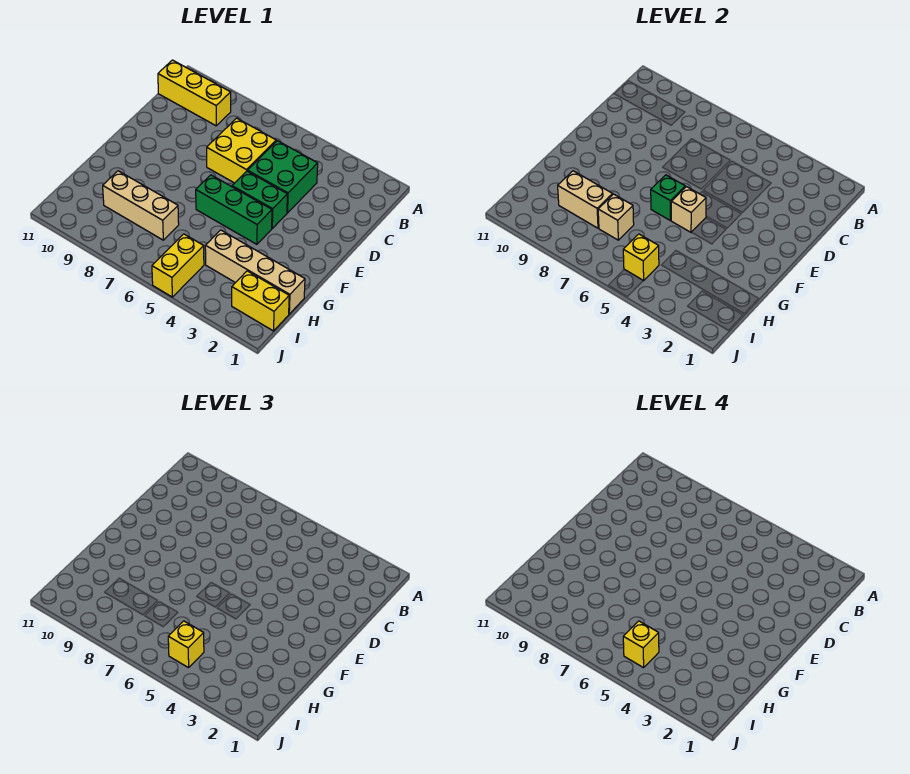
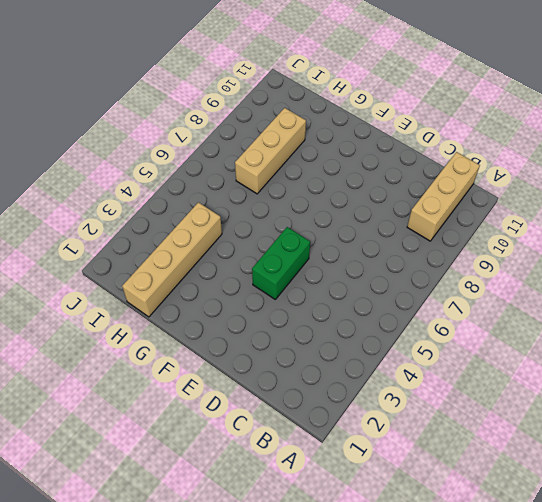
tan brick B9:B11 level 1 -> yellow brick B9:B11 level 1
none -> green brick C4:D5 level 1
none -> yellow brick C6:D7 level 1
none -> green brick F4:F6 level 1

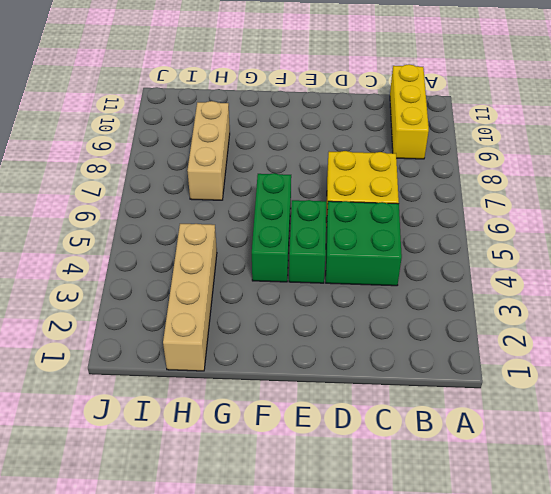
none -> yellow brick I1:I2 level 1
none -> yellow brick I5:J5 level 1
none -> tan brick F5 level 2

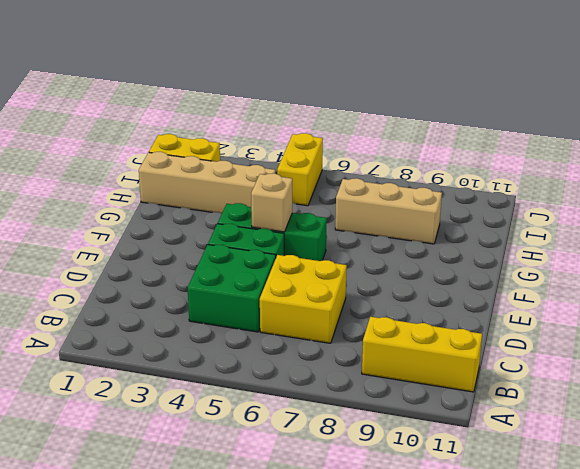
none -> green brick F6 level 2
none -> tan brick H7 level 2
none -> tan brick H8:H9 level 2

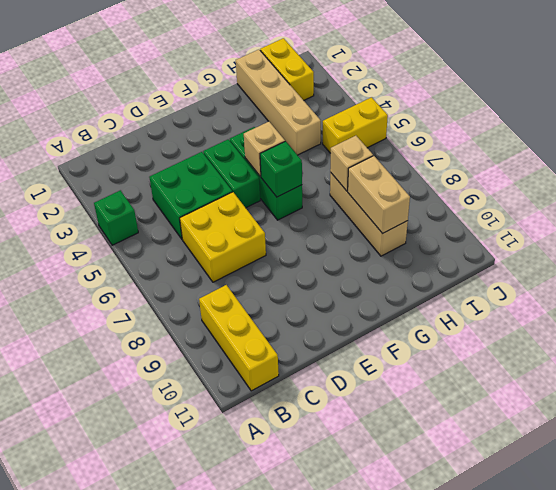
green brick A4 level 1 -> none
none -> yellow brick I5 level 2
none -> yellow brick I5 level 3
none -> yellow brick I5 level 4

